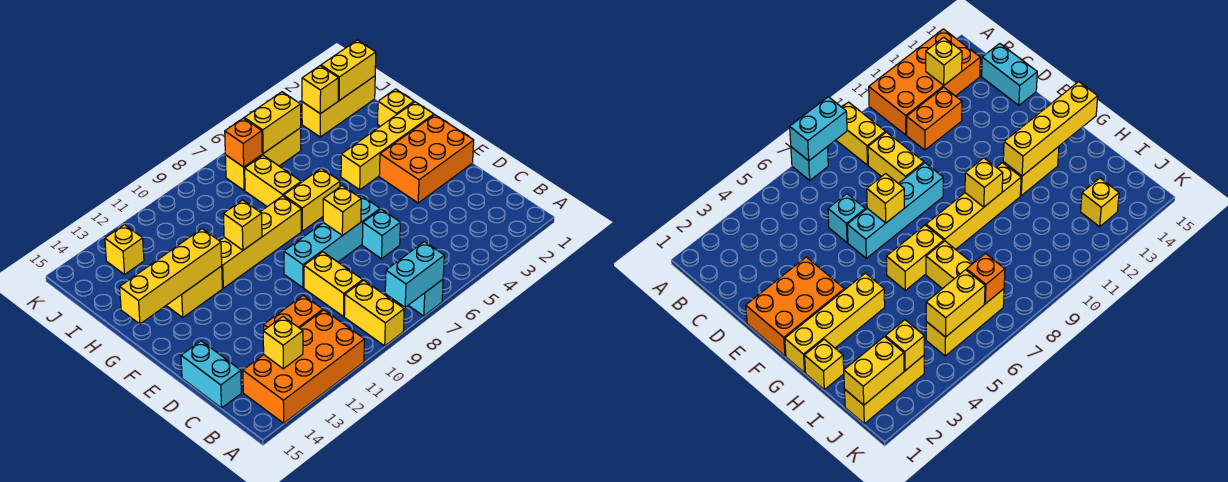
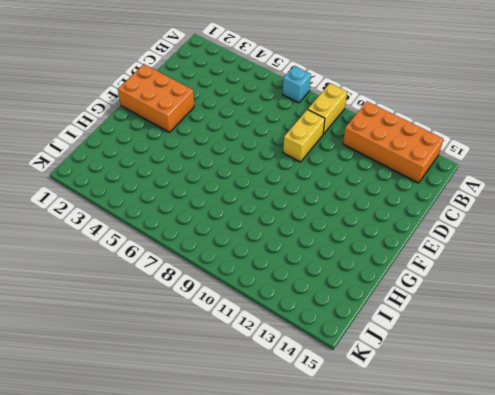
none -> orange brick C11:C12 level 1
none -> cyan brick C15:D15 level 1
none -> cyan brick D6 level 1

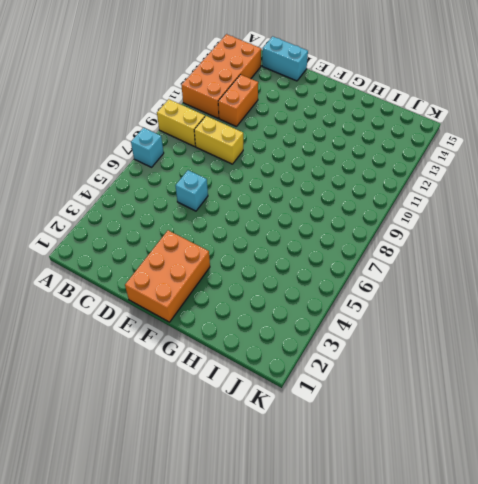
none -> cyan brick E6:E9 level 1
none -> yellow brick G1:G4 level 1
none -> yellow brick G6:G7 level 1

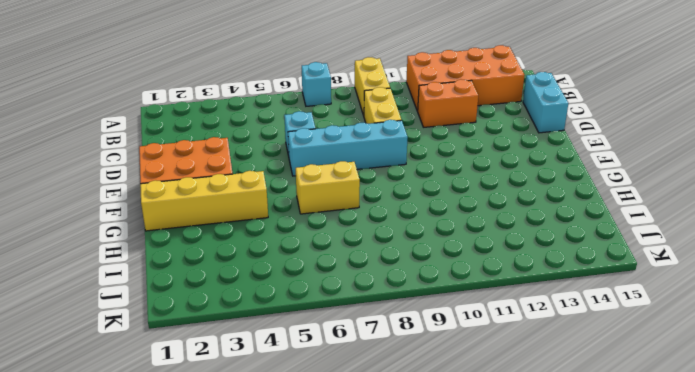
none -> yellow brick G8:G11 level 1
none -> yellow brick G12:G13 level 1
none -> yellow brick H1 level 1

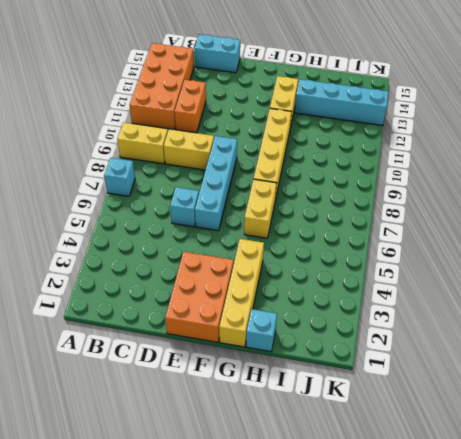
cyan brick H1 level 1 -> yellow brick H1 level 1
cyan brick H13:K13 level 1 -> yellow brick J13 level 1
none -> yellow brick H7:I7 level 1
none -> yellow brick J1:J3 level 1
none -> yellow brick J5:J7 level 1

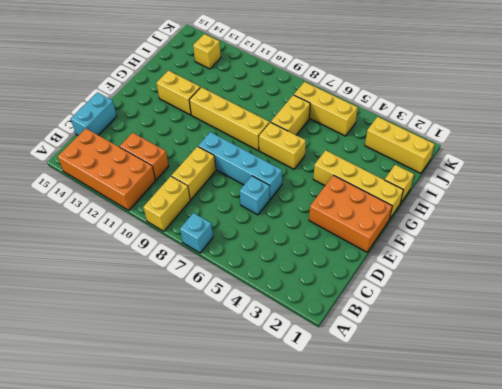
none -> cyan brick A7:A8 level 2
none -> yellow brick B13 level 2
none -> yellow brick E7 level 2

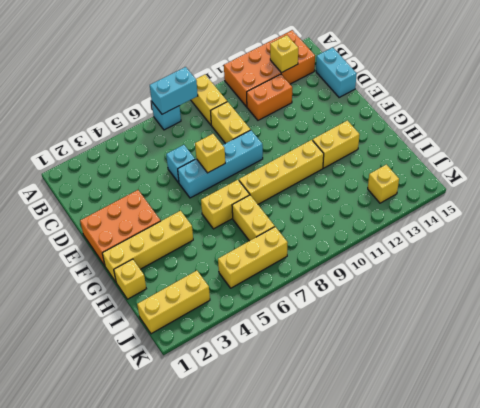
none -> yellow brick G10 level 2
none -> yellow brick G12:G15 level 2
none -> yellow brick J1:J2 level 2

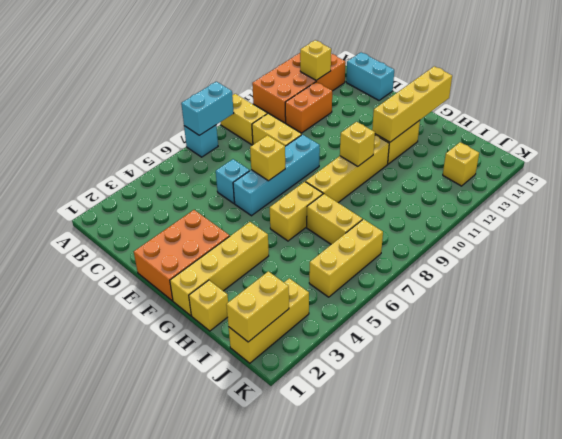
none -> yellow brick J3 level 2
none -> yellow brick J5:J6 level 2
none -> orange brick J7 level 2

